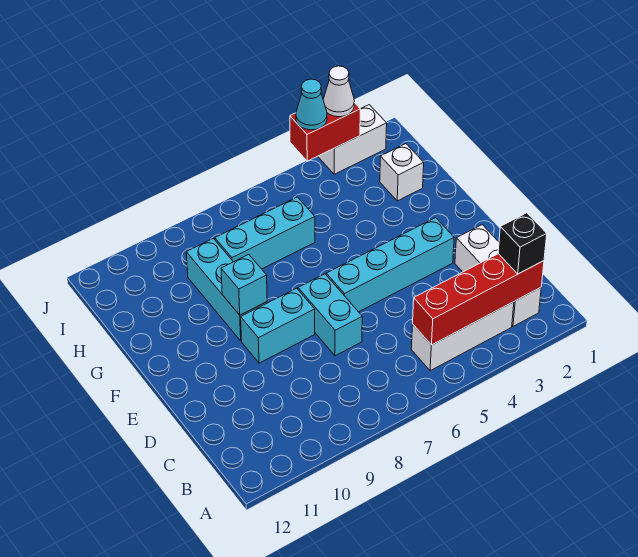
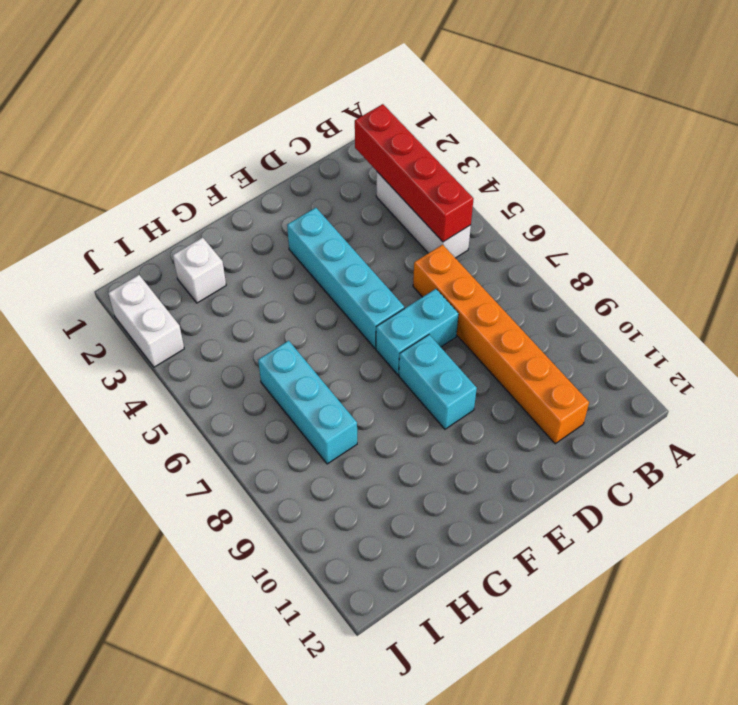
orange brick C6:C11 level 1 -> none
none -> white brick B2:D2 level 1
none -> cyan brick F9:H9 level 1
none -> cyan brick F9 level 2

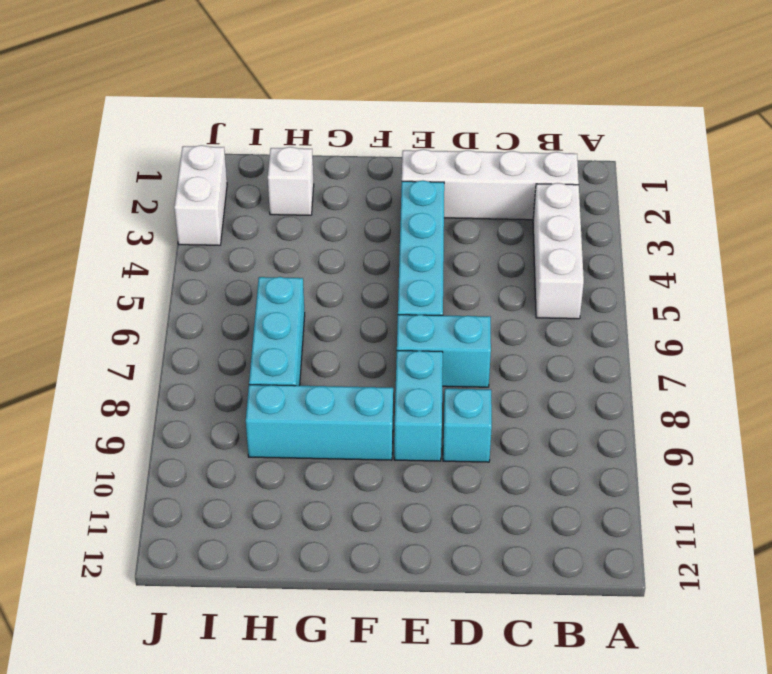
white brick B2:E2 level 1 -> white brick B2:D2 level 1
cyan brick D9 level 1 -> cyan brick F9 level 2
none -> red brick B2:B5 level 2
none -> red brick J3:J4 level 2
none -> black brick B2 level 3

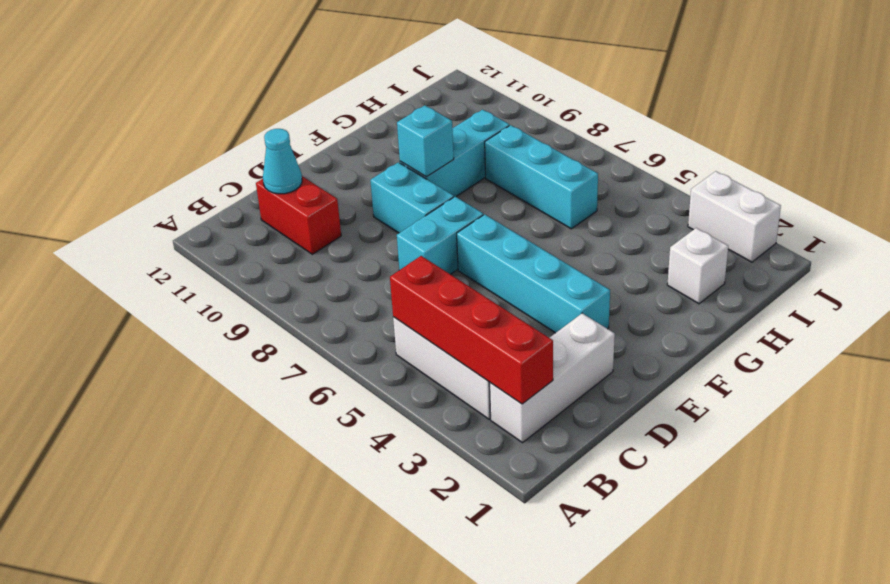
red brick C10:C11 level 1 -> red brick J3:J4 level 2
cyan cone C11 level 2 -> cyan cone J4 level 3
none -> black brick B2 level 3
none -> white cone J3 level 3

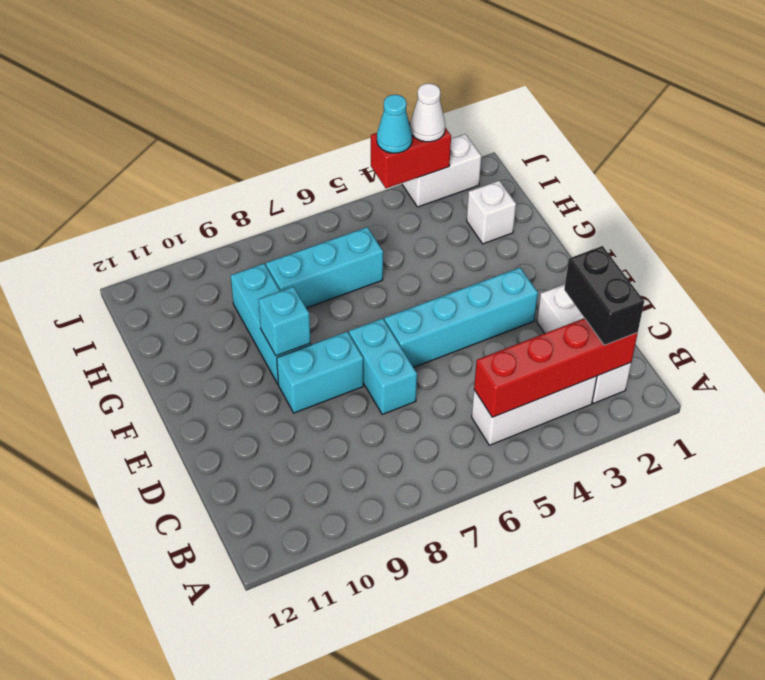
black brick B2:C2 level 3 -> black brick B2 level 3

